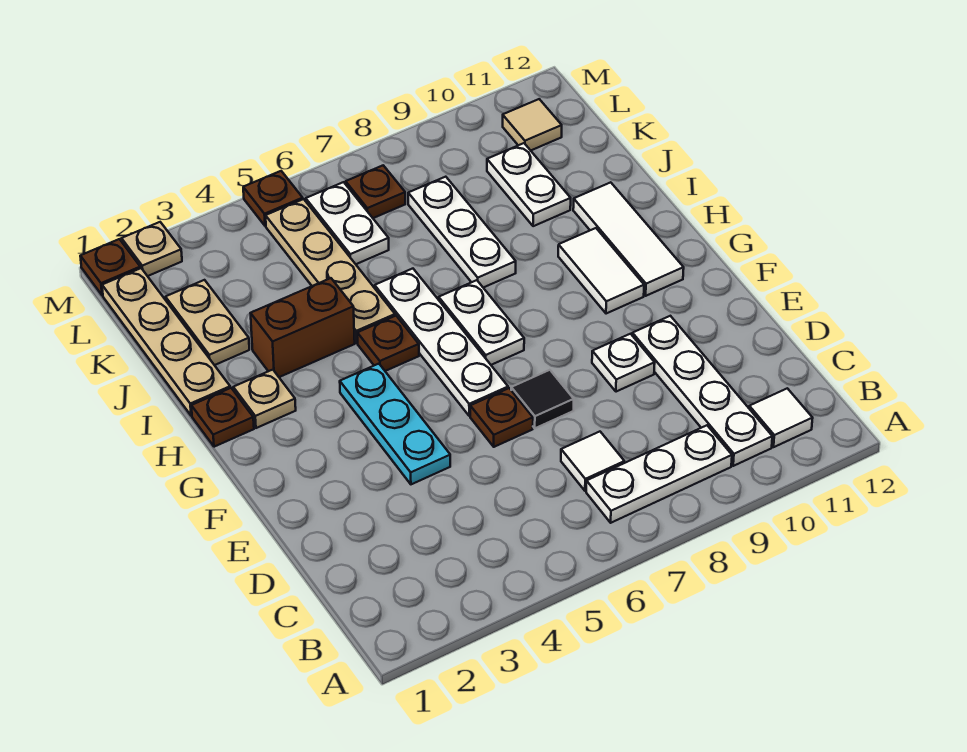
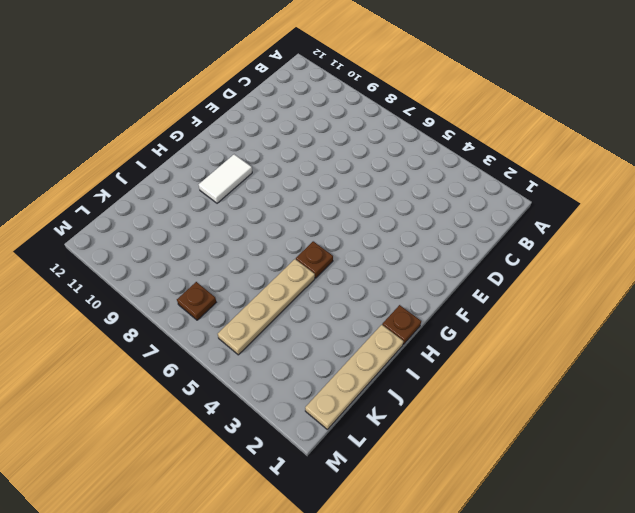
none -> white plate B7:B9 level 1
none -> white plate B10:E10 level 1
none -> white tile B11 level 1

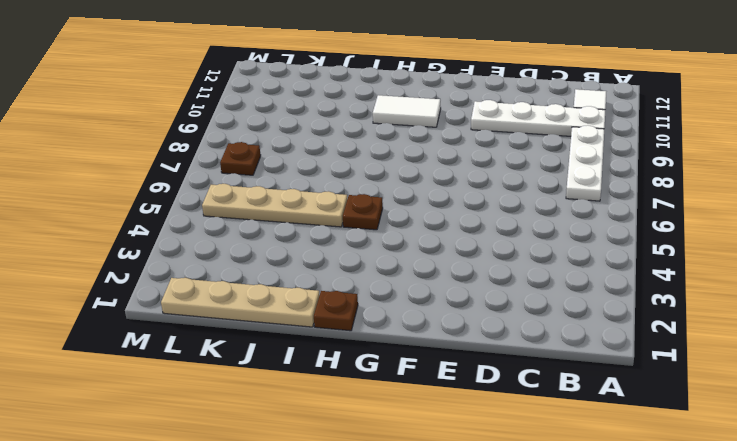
none -> white tile C7 level 1
none -> cyan plate E4:G4 level 1
none -> brown plate E6 level 1

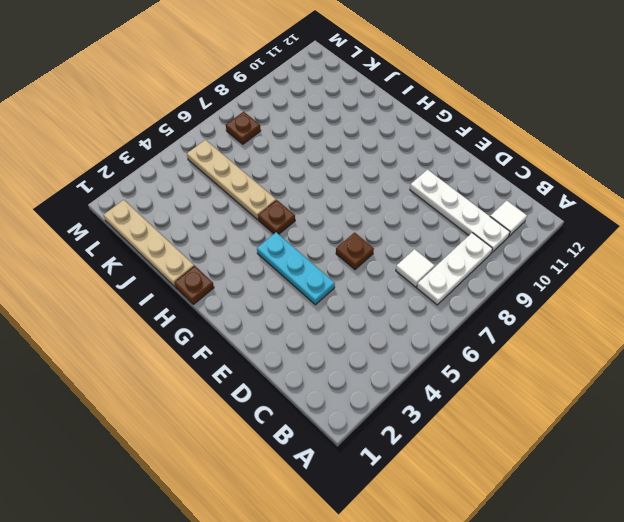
none -> black tile E7 level 1
none -> white plate E9 level 1
none -> white plate F6:I6 level 1

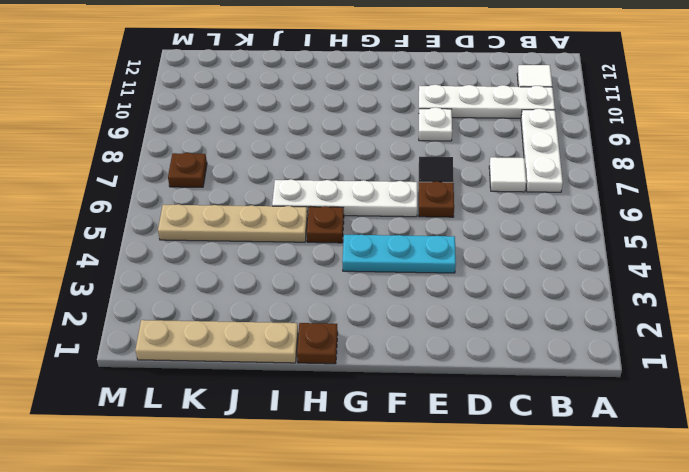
none -> white plate G7:H7 level 1
none -> white tile G10:H10 level 1
none -> white tile G11:I11 level 1

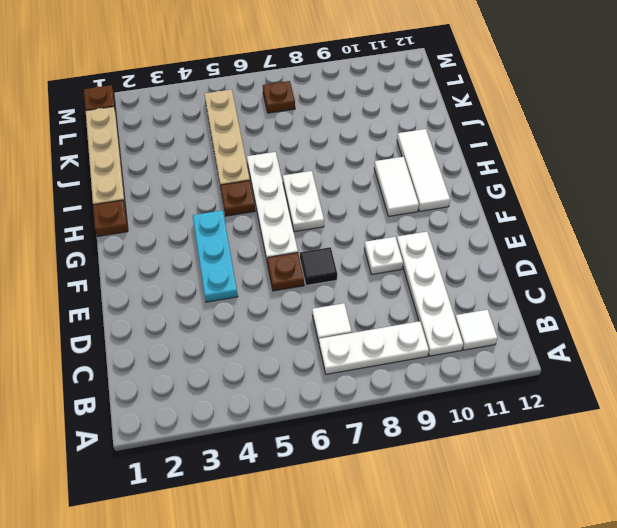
none -> tan plate H2 level 1
none -> brown brick I3:I4 level 1
none -> white plate I8:K8 level 1

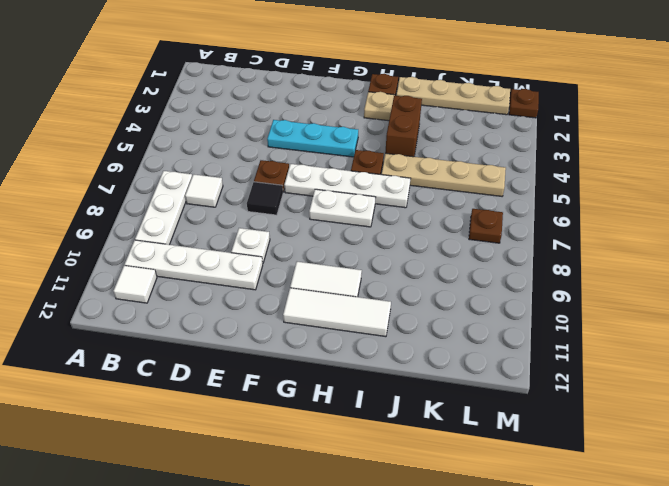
none -> white plate I8:K8 level 1
none -> tan plate J2:K2 level 1
none -> white plate J10:K10 level 1

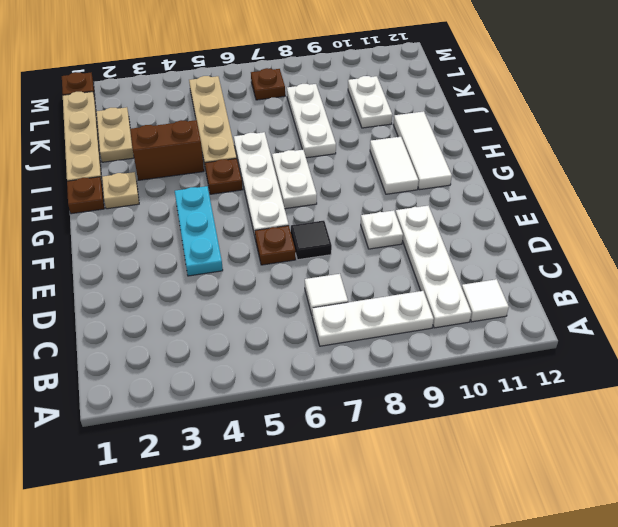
none -> white plate K6:L6 level 1
none -> tan tile L11 level 1
none -> tan plate M2 level 1

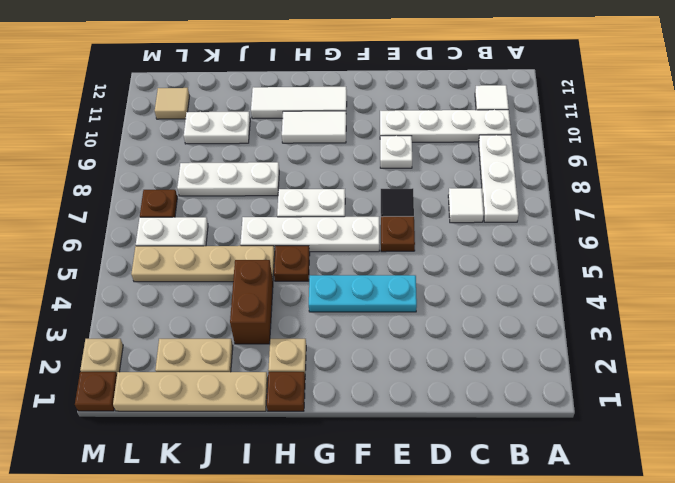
none -> brown plate M5 level 1

